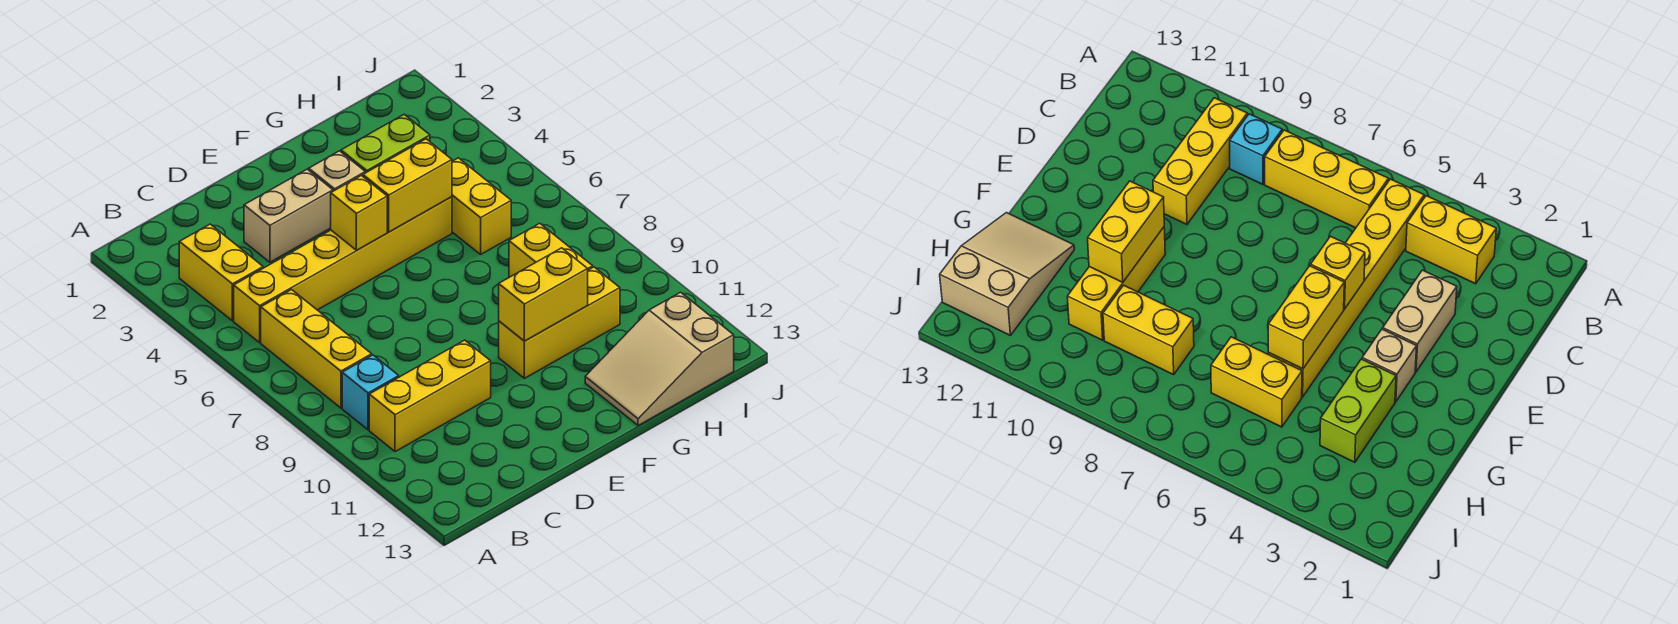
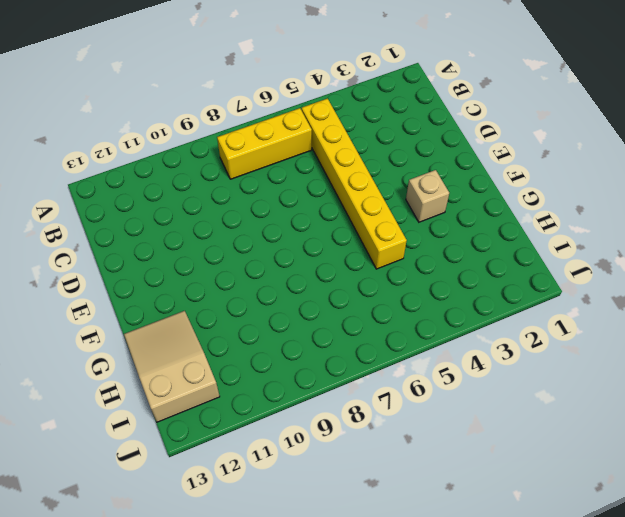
none -> yellow brick B3:B4 level 1
none -> cyan brick B9 level 1
none -> yellow brick B10:D10 level 1

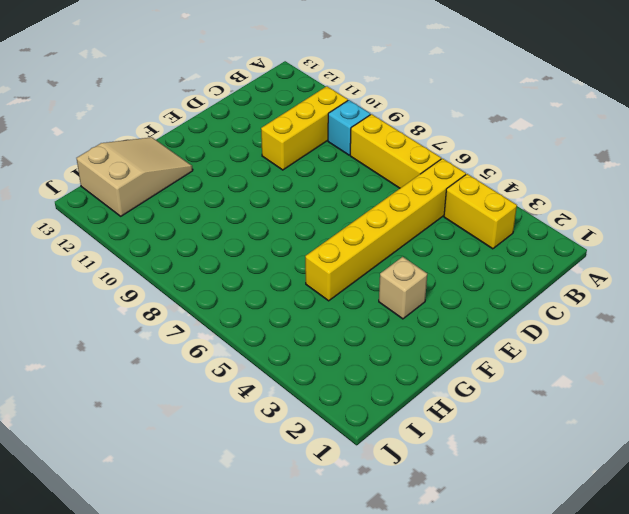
none -> tan brick D3:E3 level 1
none -> yellow brick F10:H10 level 1
none -> lime brick G3:H3 level 1

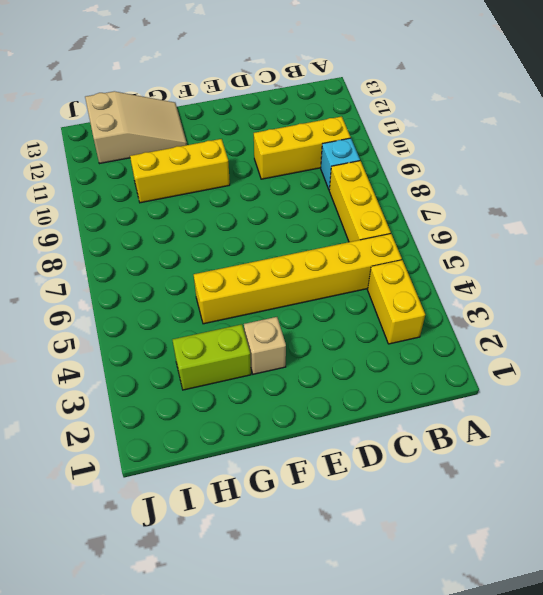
none -> tan brick D3:E3 level 1
none -> yellow brick H5:H6 level 1
none -> yellow brick H8:H9 level 1

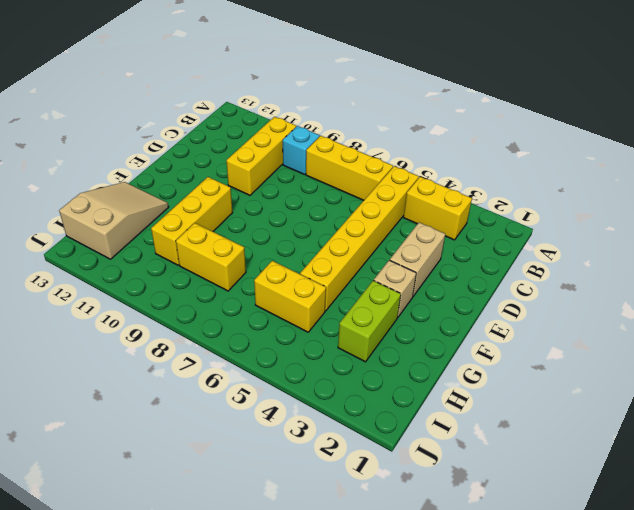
none -> yellow brick E5 level 2
none -> yellow brick F5:G5 level 2
none -> yellow brick F10:G10 level 2

